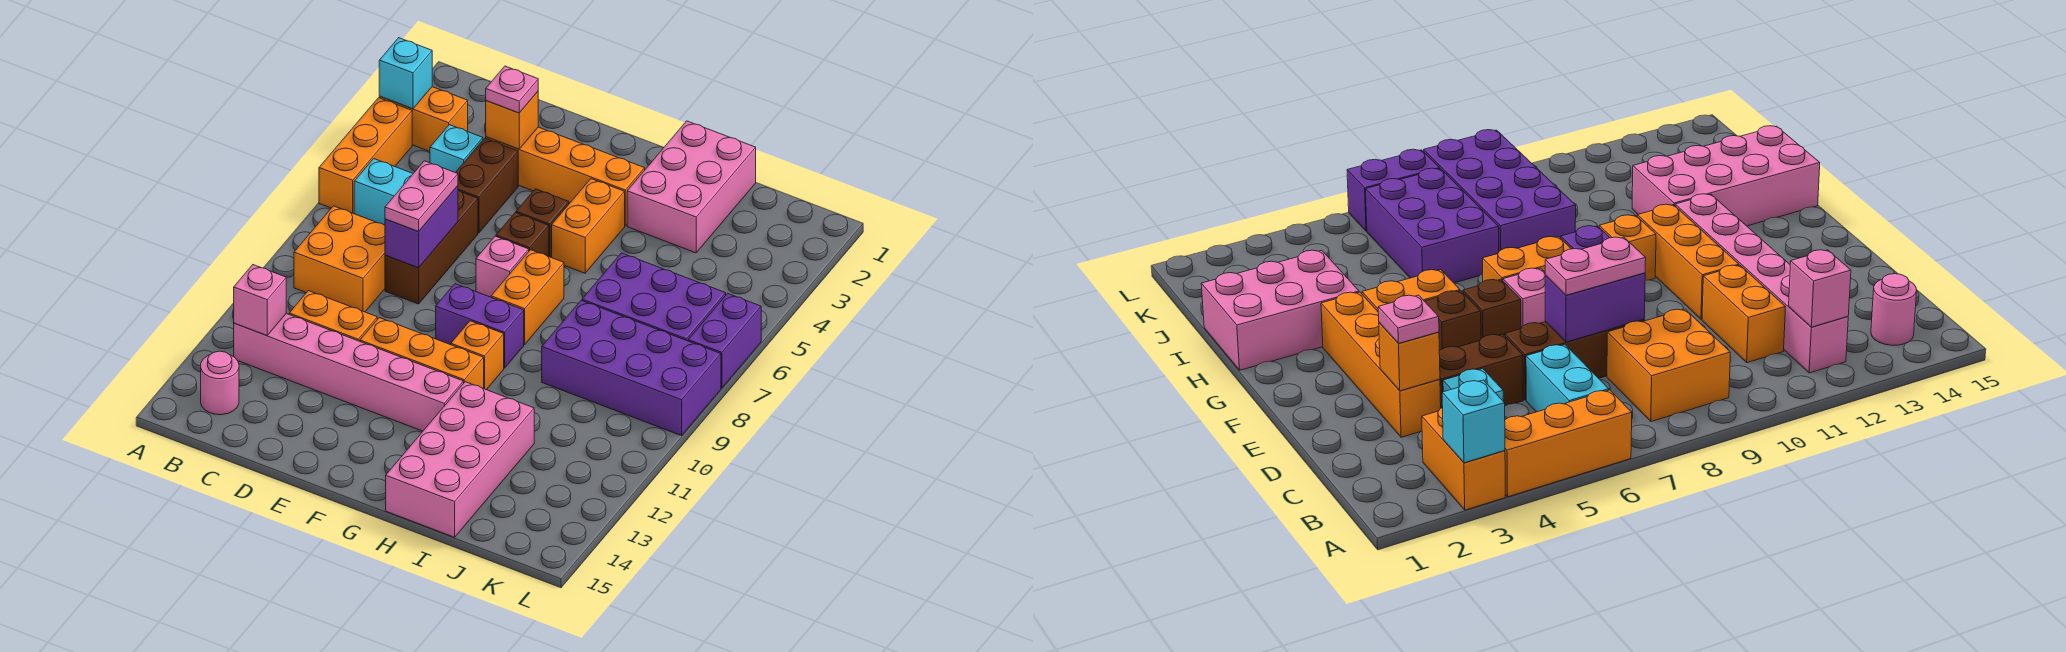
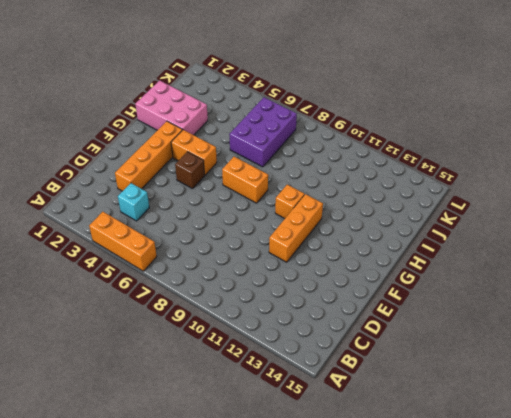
none -> orange brick A3:B3 level 1
none -> cyan brick B6:C6 level 1
none -> orange brick B8:C9 level 1
none -> pink brick B12:G12 level 1

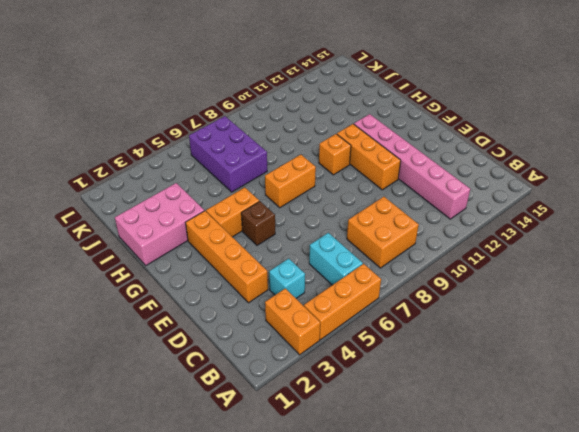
none -> pink round brick B14 level 1
none -> orange brick C11:D11 level 1
none -> brown brick D4:D5 level 1
none -> brown brick D6:D8 level 1

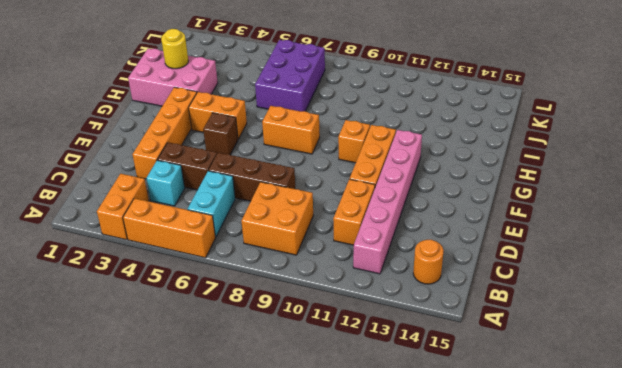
orange round brick B14 level 1 -> pink round brick B14 level 1
yellow round brick I2 level 2 -> none
none -> brown brick F6 level 1
none -> pink brick F7 level 1
none -> purple brick F9:G9 level 1
none -> pink brick H12:I15 level 1

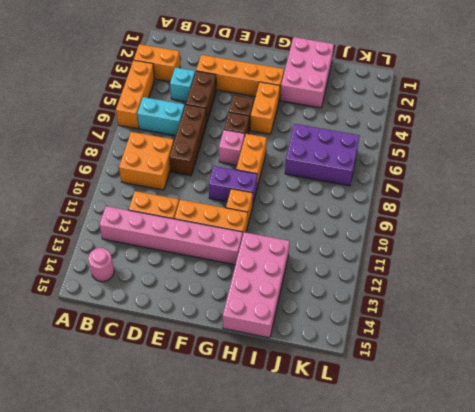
none -> purple brick I8:L9 level 1
none -> purple brick L6:L7 level 1
none -> cyan brick A3 level 2
none -> pink brick B12 level 2

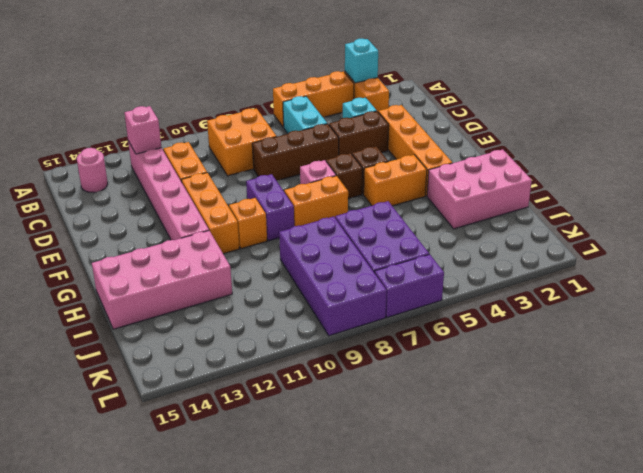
none -> orange brick D3 level 2
none -> purple brick D7:D8 level 2
none -> pink plate D3 level 3
none -> pink plate D7:D8 level 3

